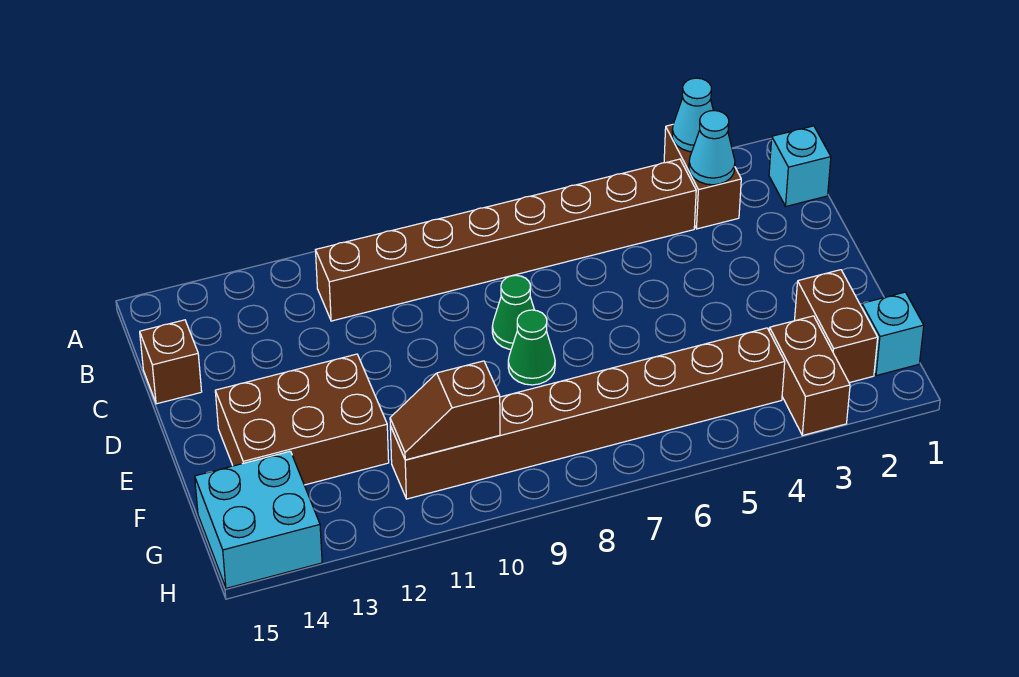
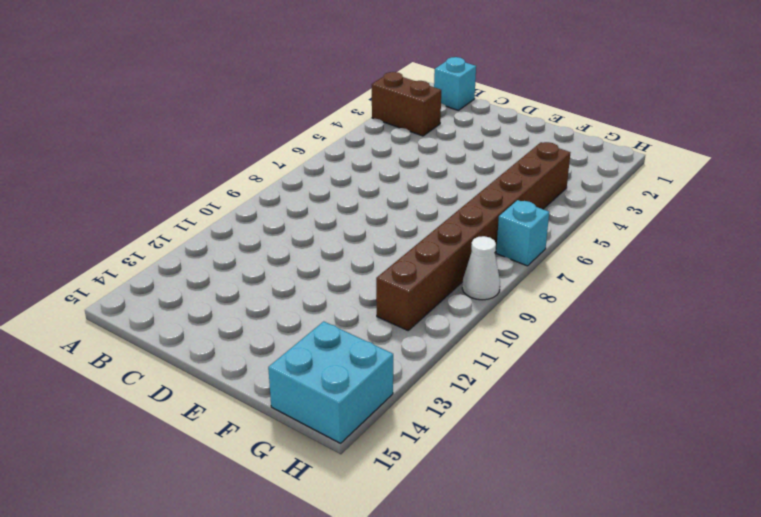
cyan brick H7 level 1 -> cyan brick G1 level 1
white cone H9 level 1 -> none
none -> brown brick B4:B11 level 1
none -> brown brick C15 level 1
none -> green cone D8 level 1

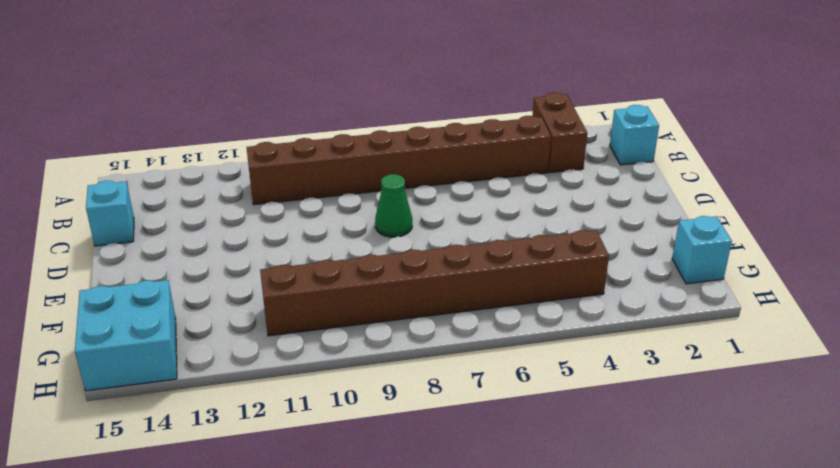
cyan brick C15 level 1 -> brown brick C15 level 1
none -> green cone E8 level 1
none -> brown brick E12:F14 level 1
none -> brown brick F2:G2 level 1

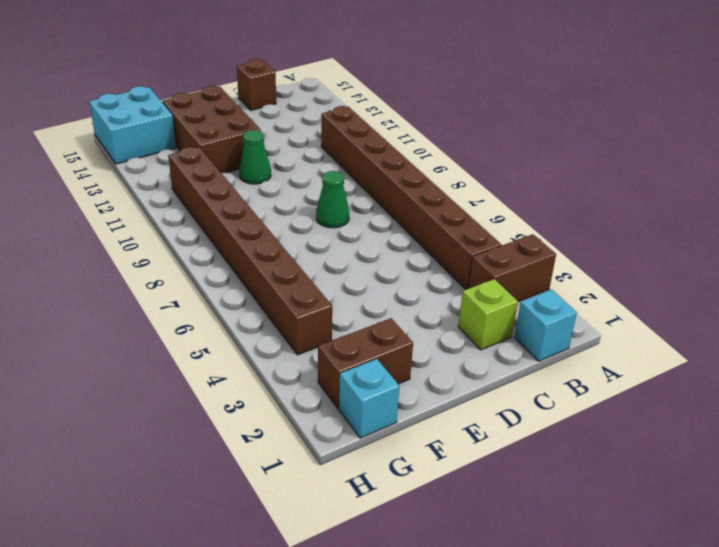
lime brick C2 level 1 -> none
green cone E11 level 1 -> green cone E8 level 1
none -> brown brick G3:H3 level 1
none -> cyan cone A3 level 2
none -> cyan cone B3 level 2

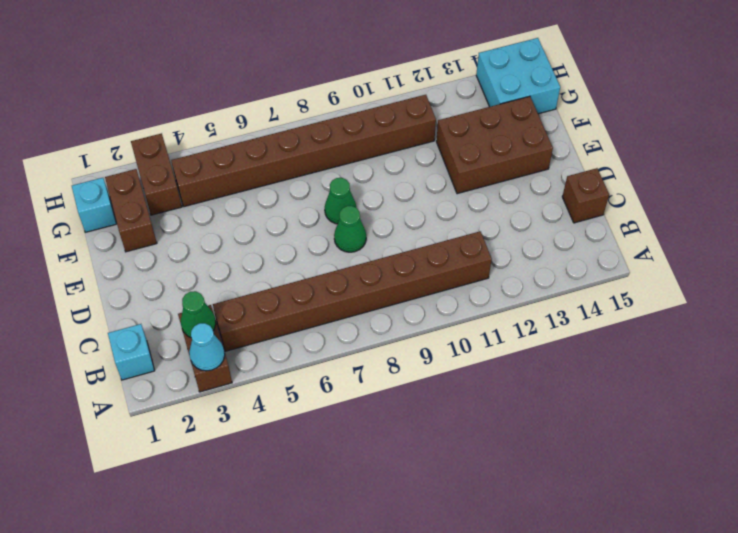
green cone B3 level 2 -> cyan cone B3 level 2
none -> brown slope G10:G11 level 2 top 10

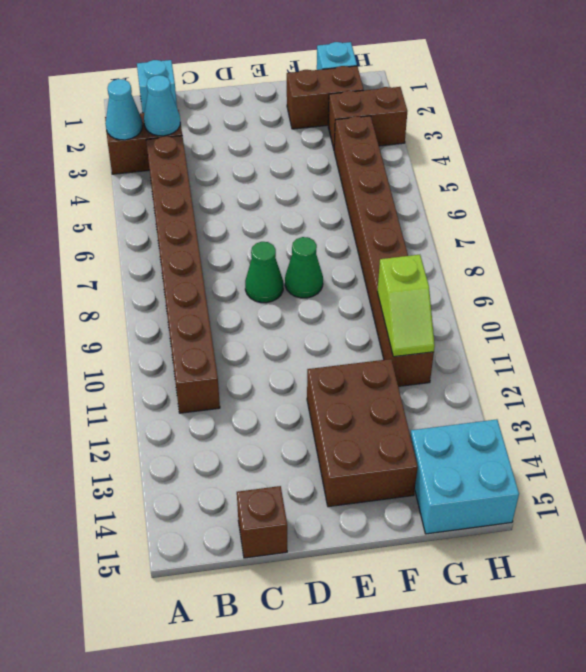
lime slope G10:G11 level 2 top 10 -> brown slope G10:G11 level 2 top 10

